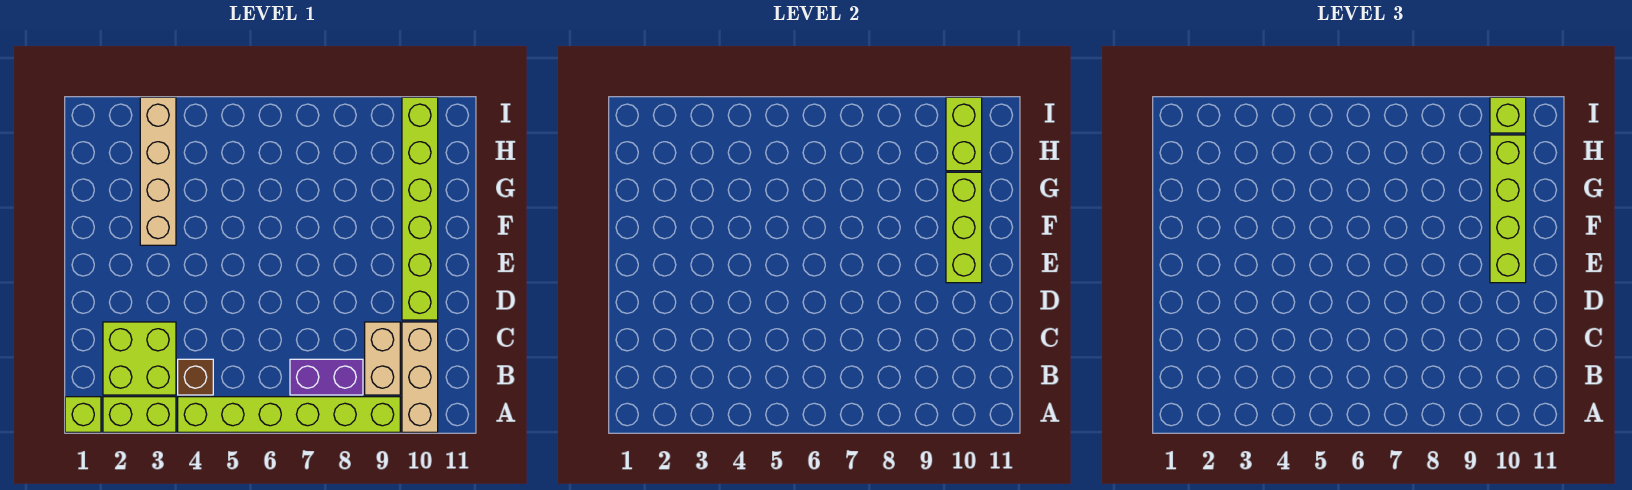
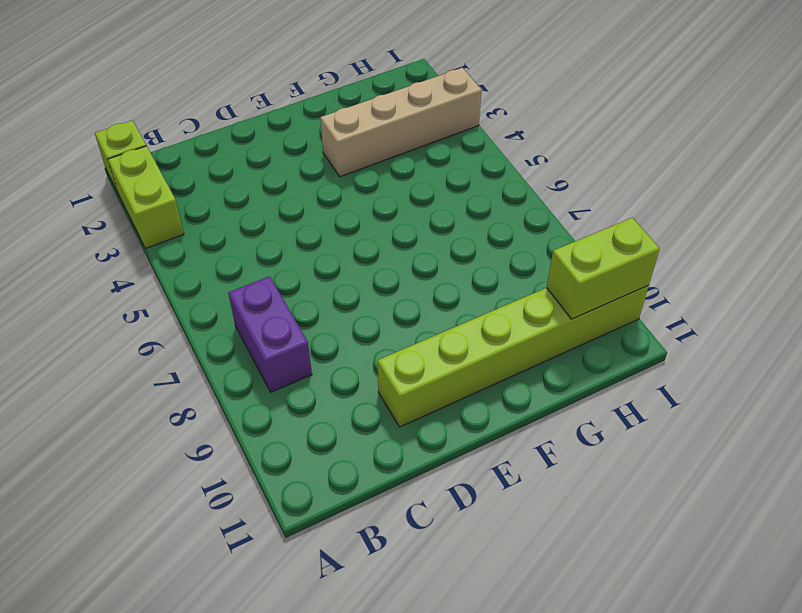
none -> lime brick A4:A9 level 1
none -> tan brick A10:C10 level 1
none -> lime brick B2:C3 level 1

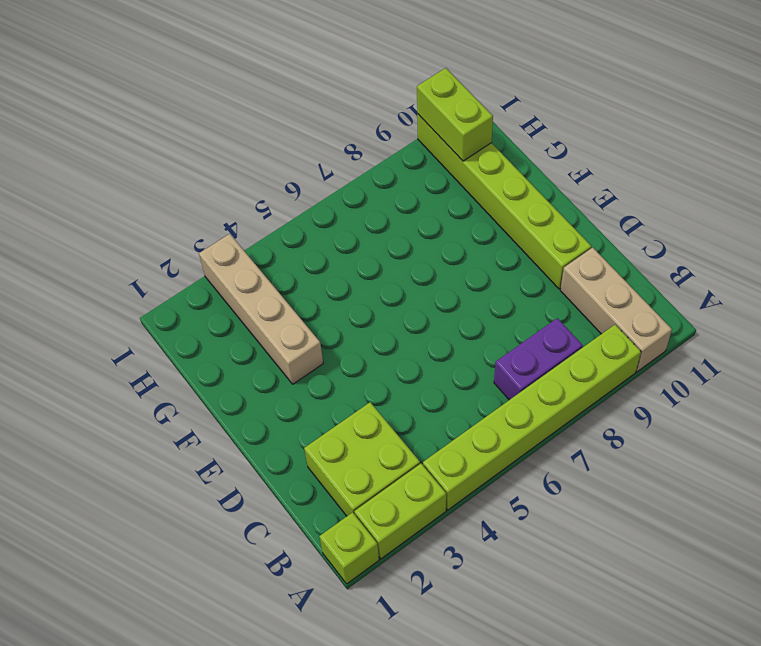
none -> brown brick B4 level 1
none -> tan brick B9:C9 level 1
none -> lime brick E10:G10 level 2

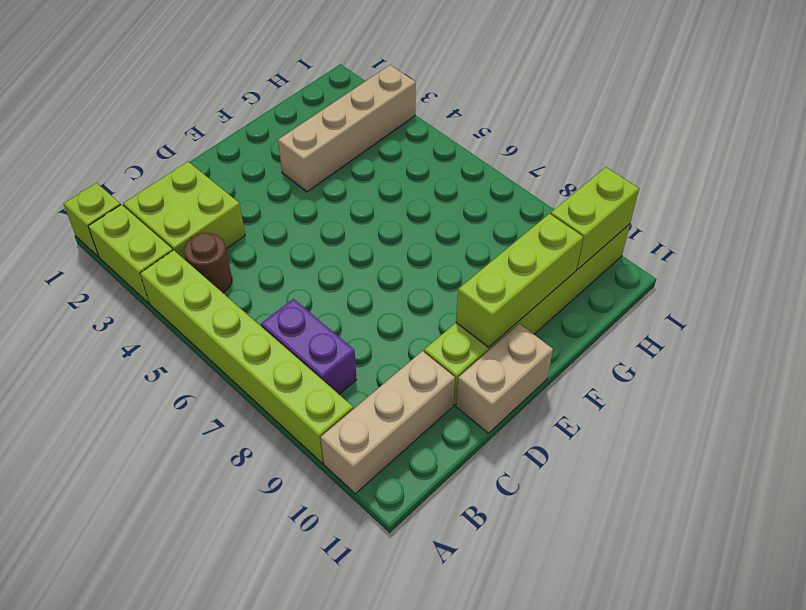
brown round brick B4 level 1 -> brown brick B4 level 1
tan brick D11:E11 level 1 -> tan brick B9:C9 level 1
none -> lime brick E10:H10 level 3
none -> lime brick I10 level 3

